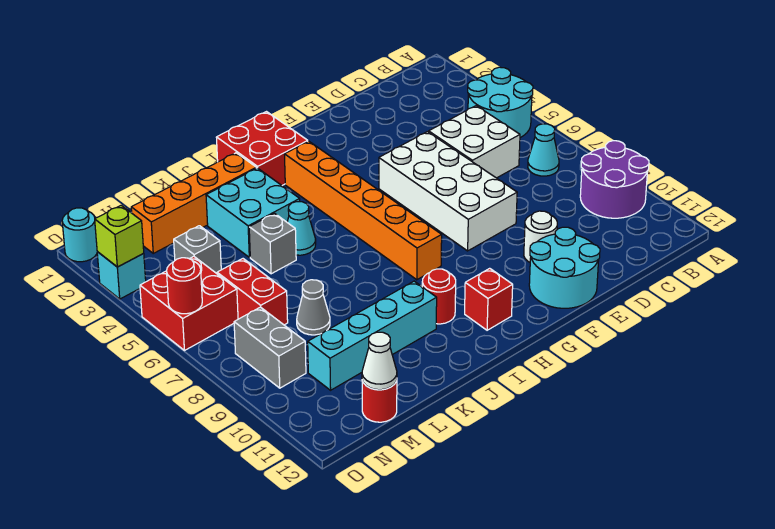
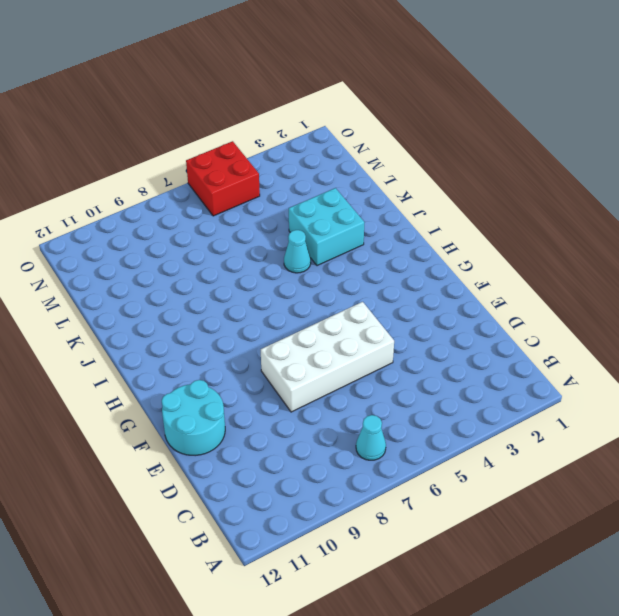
none -> cyan round brick A4:B5 level 1
none -> purple round brick A9:B10 level 1
none -> white brick C5:D6 level 1

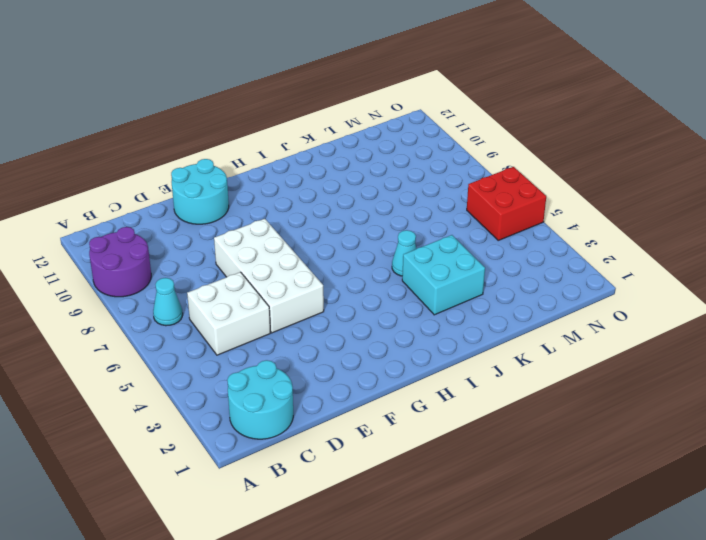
cyan round brick B1:C2 level 1 -> cyan round brick A4:B5 level 1
none -> white round brick E10 level 1
none -> red brick H1:I2 level 1
none -> orange brick H3:H8 level 1

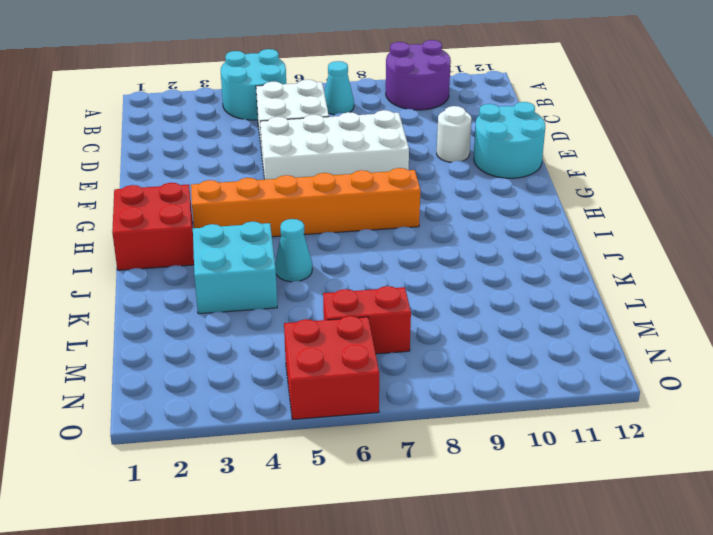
none -> red brick H11 level 1
none -> red round brick I10 level 1
none -> orange brick J2:M2 level 1

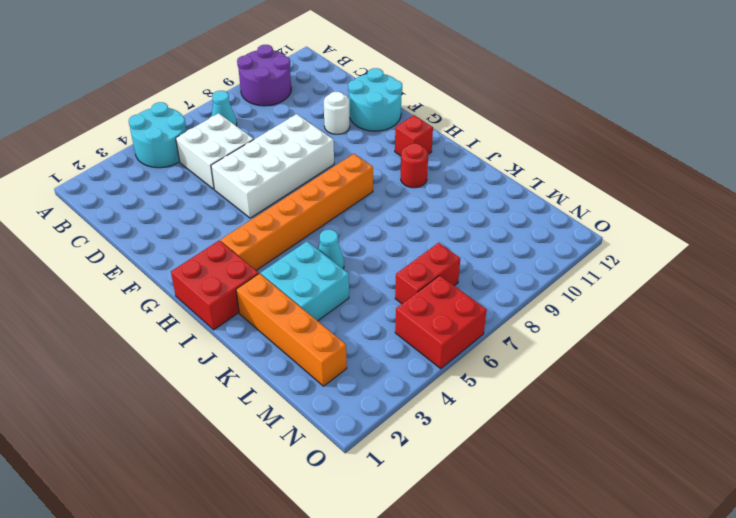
none -> cyan brick J10:M10 level 1
none -> grey brick K5 level 1
none -> grey cone L8 level 1

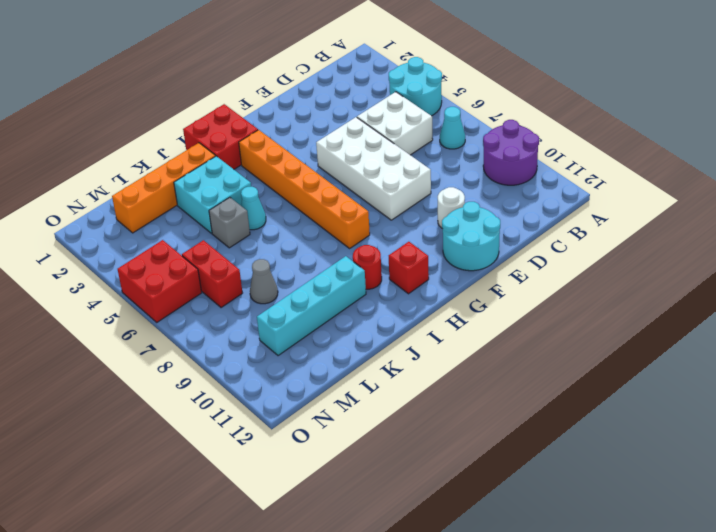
none -> grey brick M4 level 1
none -> red round brick M12 level 1
none -> grey brick N8:N9 level 1

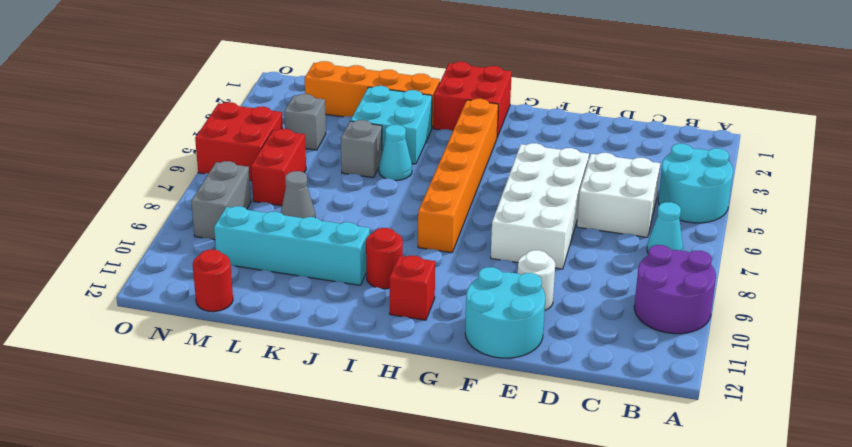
none -> cyan round brick O1 level 1
none -> cyan brick O3 level 1
none -> white cone M12 level 2

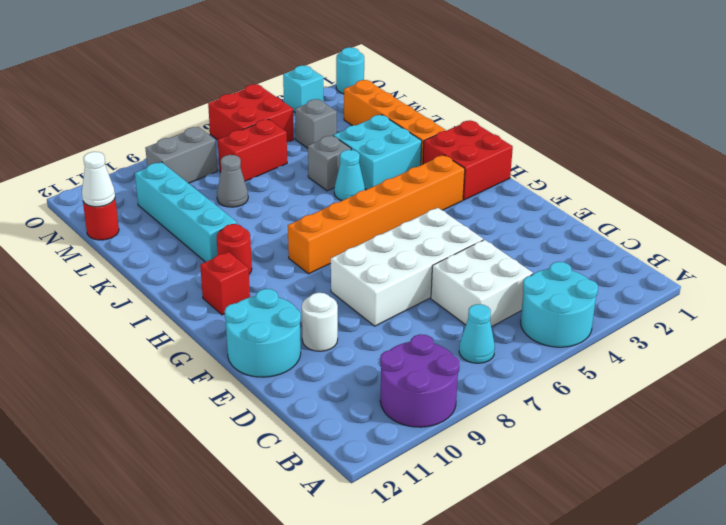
none -> lime brick O3 level 2
none -> red round brick O6 level 2

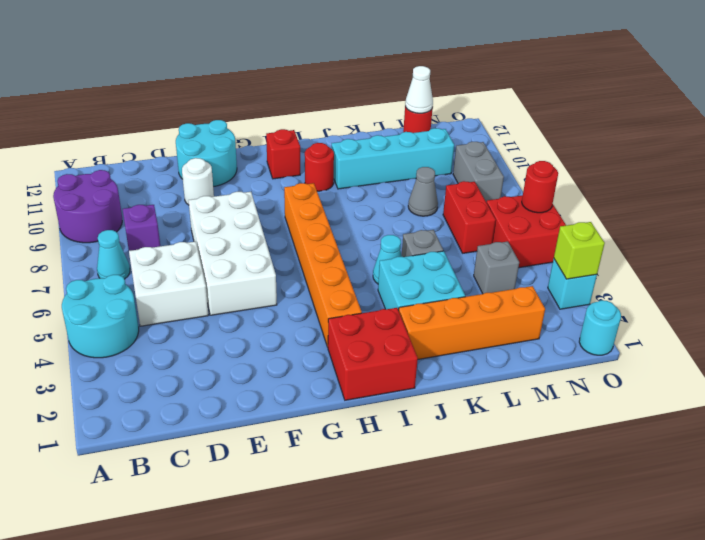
purple brick C8 level 1 -> none

